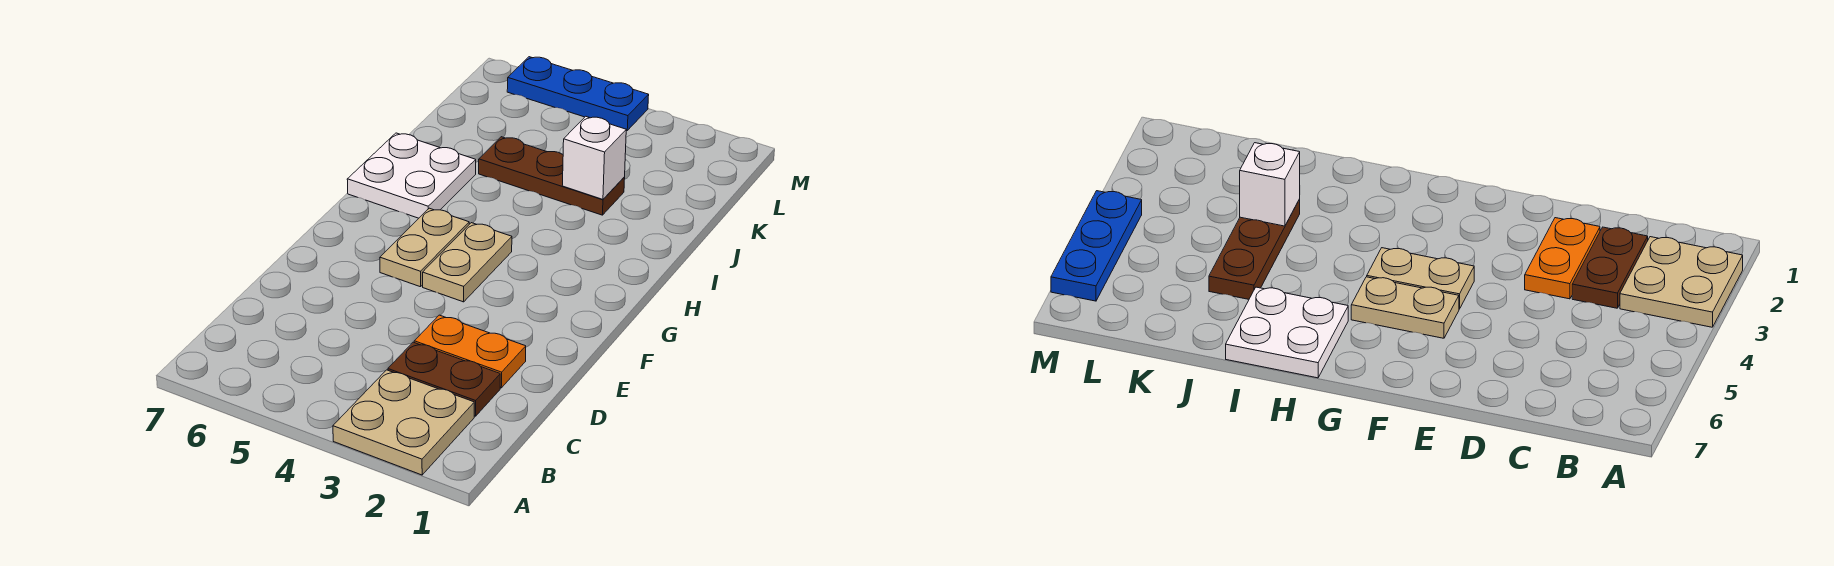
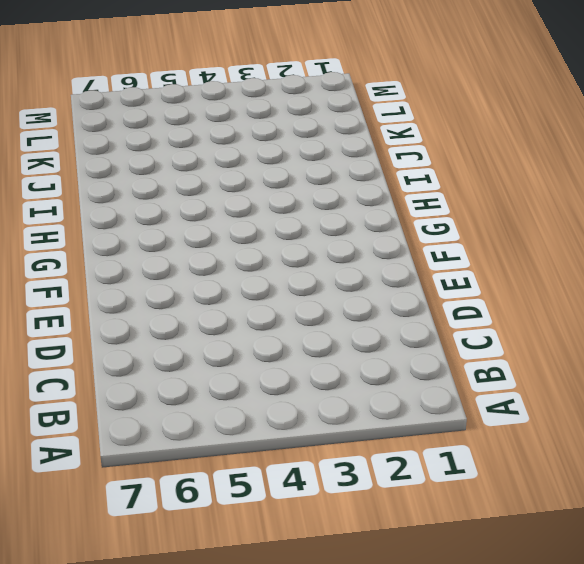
none -> tan plate A2:B3 level 1
none -> brown plate C2:C3 level 1

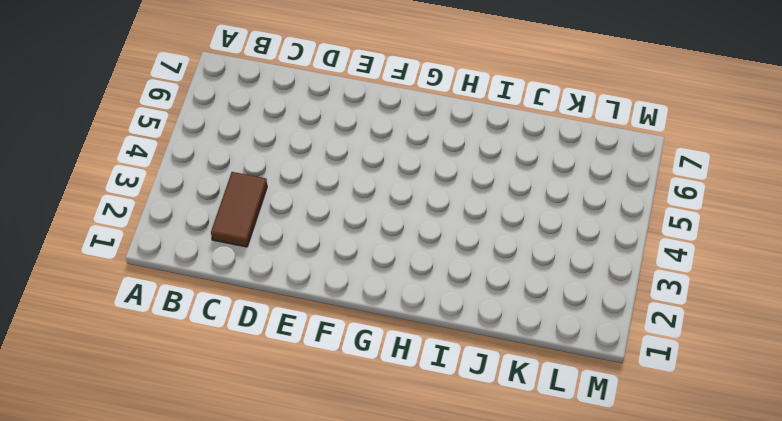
brown tile C2:C3 level 1 -> brown plate C2:C3 level 1
none -> tan plate A2:B3 level 1
none -> orange plate D2:D3 level 1

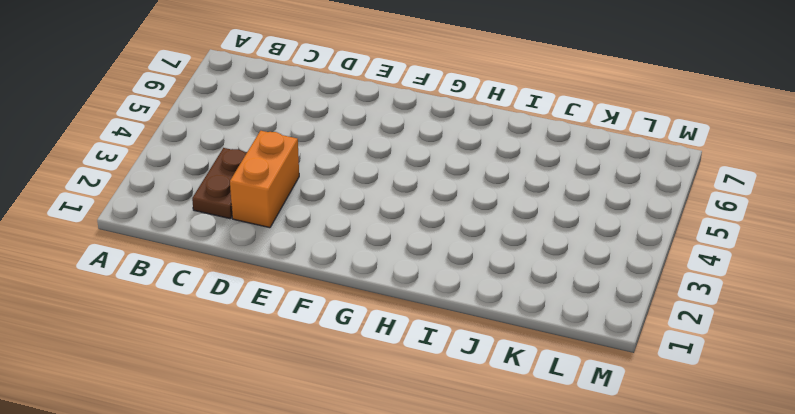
orange brick D2:D3 level 1 -> orange plate D2:D3 level 1
none -> tan plate A2:B3 level 1
none -> tan plate F4:G4 level 1

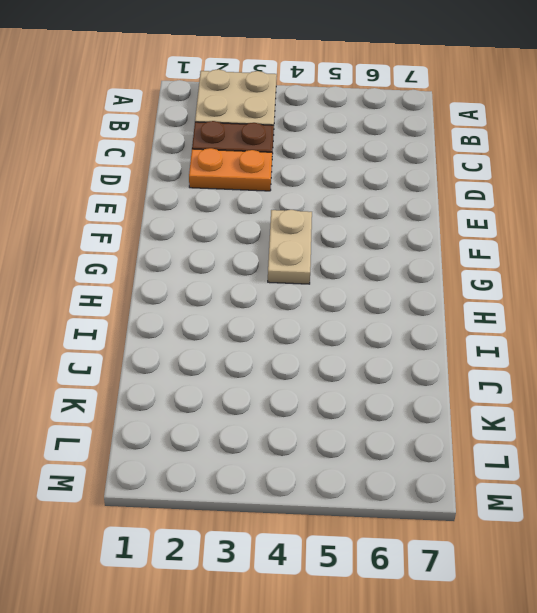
none -> tan plate F5:G5 level 1
none -> white plate H6:I7 level 1

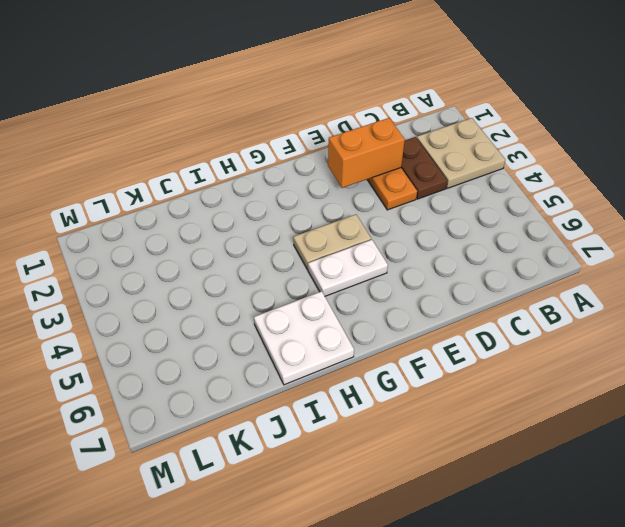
orange brick D2:E2 level 2 -> none
white plate F5:G5 level 1 -> tan plate F5:G5 level 1
none -> brown plate J3:J5 level 1
none -> blue plate M4:M6 level 1

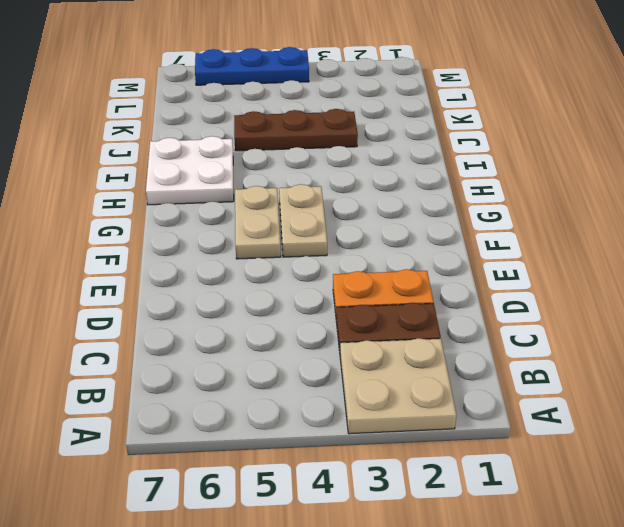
none -> white brick J3 level 2

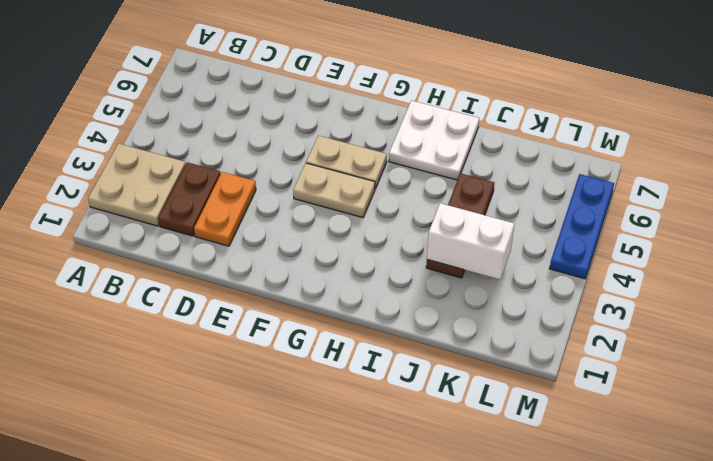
white brick J3:K3 level 2 -> white brick J3 level 2

